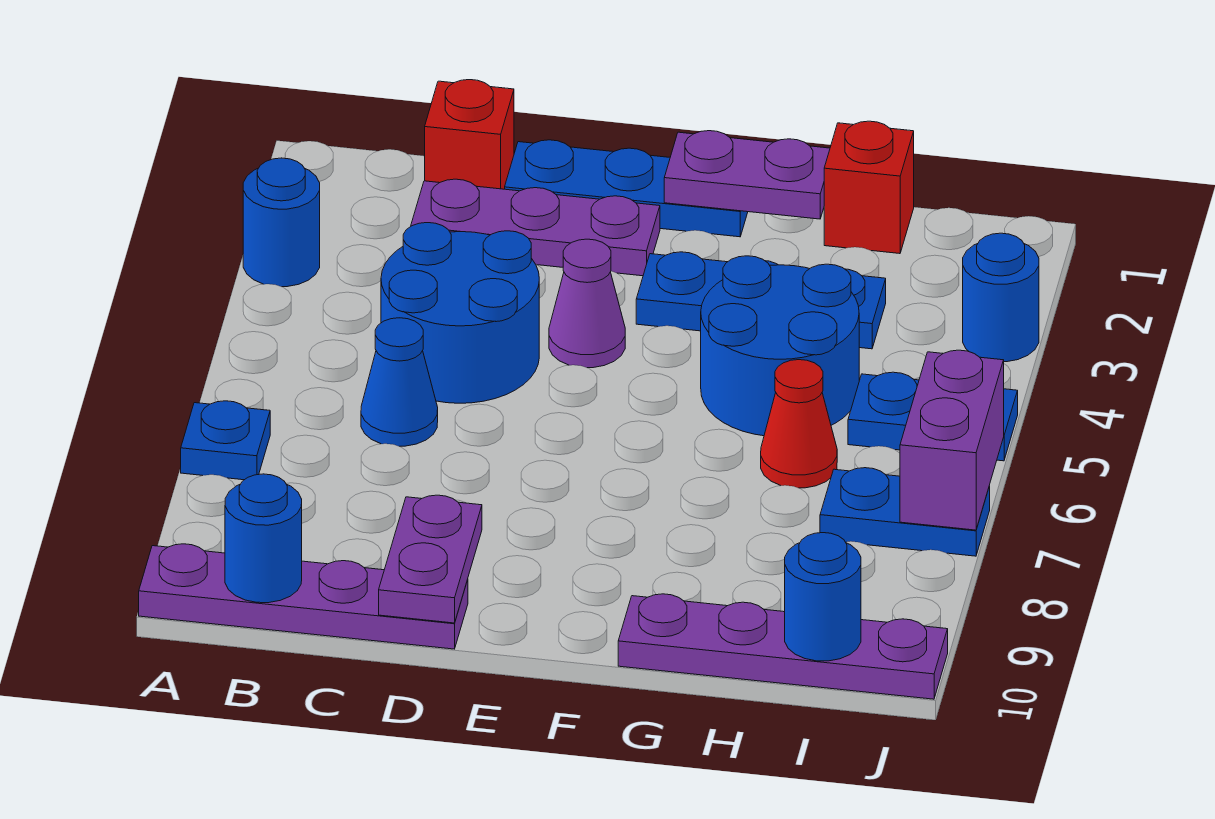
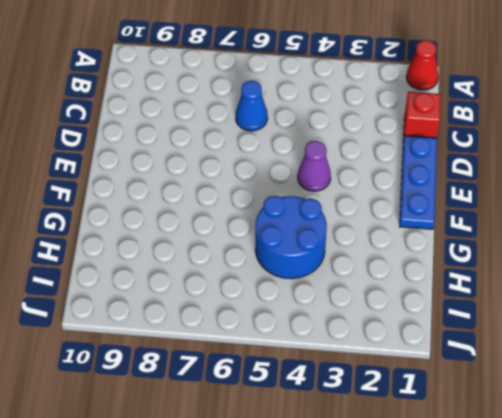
red cone A1 level 1 -> red cone H6 level 1
none -> blue round brick A3 level 1
none -> blue plate A7 level 1
none -> purple plate A10:D10 level 1

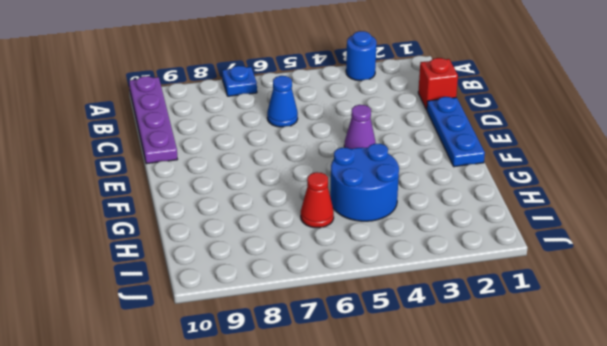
none -> purple plate C2:E2 level 1
none -> blue round brick C4:D5 level 1
none -> blue plate F3:H3 level 1

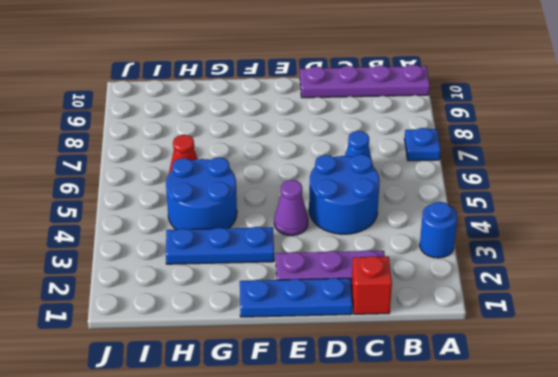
none -> purple plate G10:J10 level 1
none -> red brick H1 level 1
none -> blue plate I5:J5 level 1

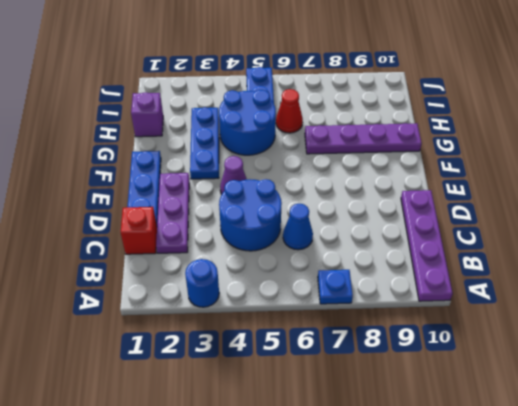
purple plate G7:G10 level 1 -> purple plate G10:J10 level 1
purple brick H1 level 1 -> red brick H1 level 1
none -> blue plate I7:J7 level 1
none -> blue round brick J3 level 1
none -> blue round brick B10 level 2

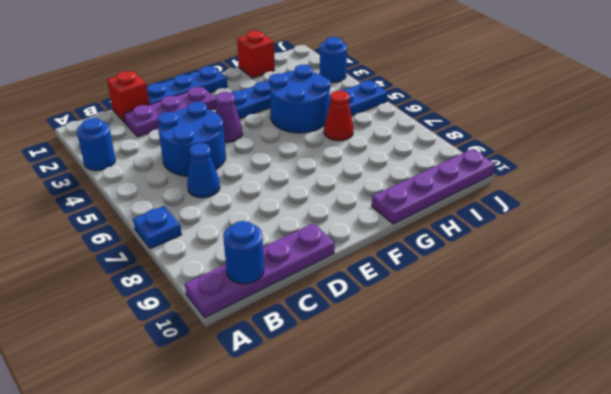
none -> blue plate I7:J7 level 1
none -> purple plate D9:D10 level 2
none -> purple plate F1:G1 level 2

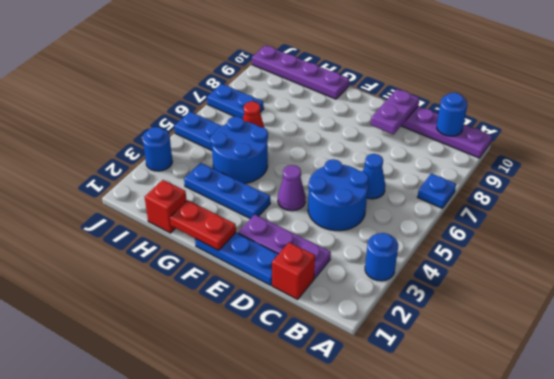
red plate F1:G1 level 2 -> purple plate F1:G1 level 2
none -> blue round brick I10 level 2
none -> purple brick J6:J7 level 2

